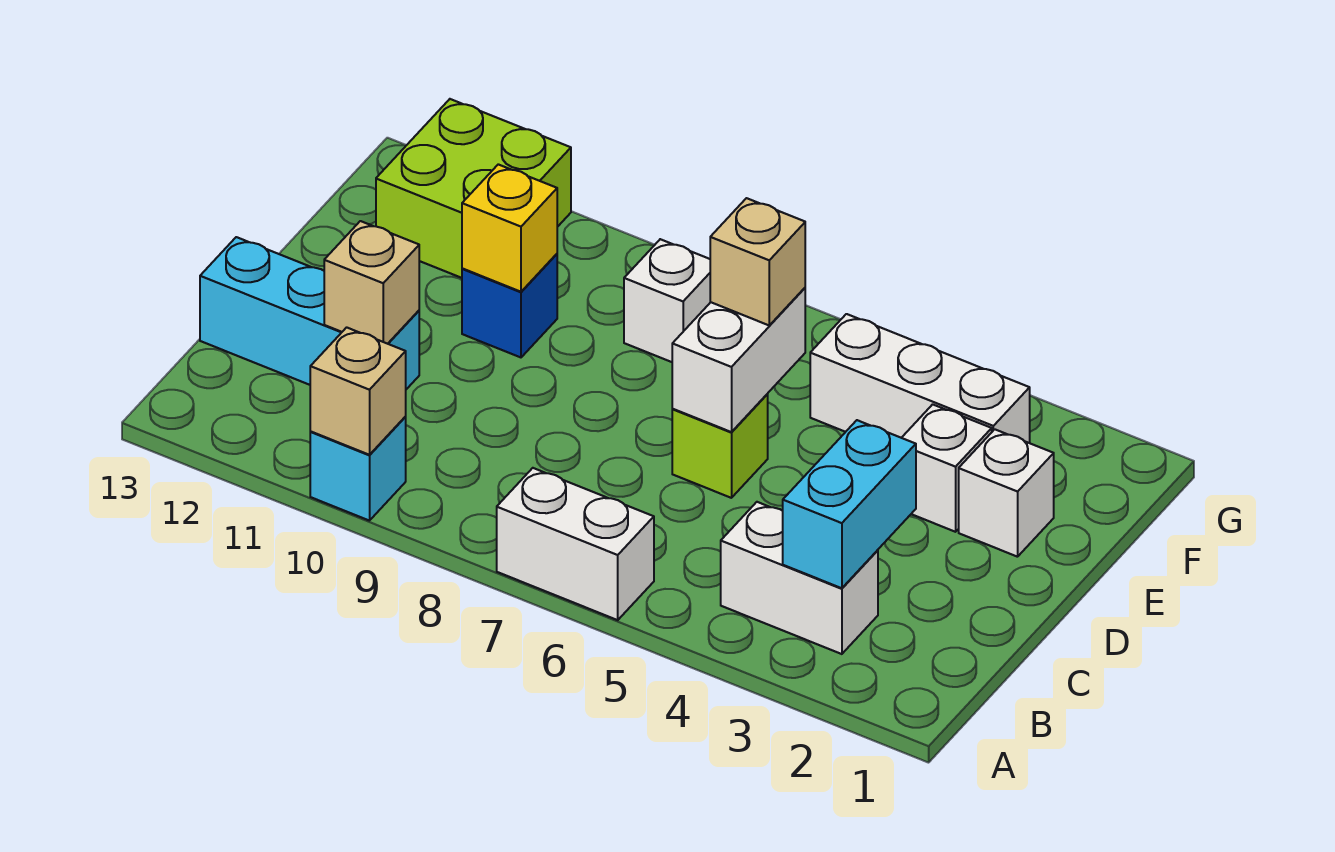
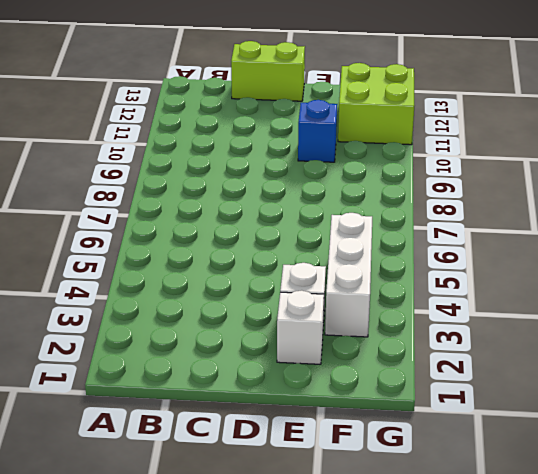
lime brick C13:D13 level 1 -> cyan brick C11:C13 level 1
none -> white brick A6:A7 level 1
none -> cyan brick A10 level 1
none -> white brick B3:B4 level 1

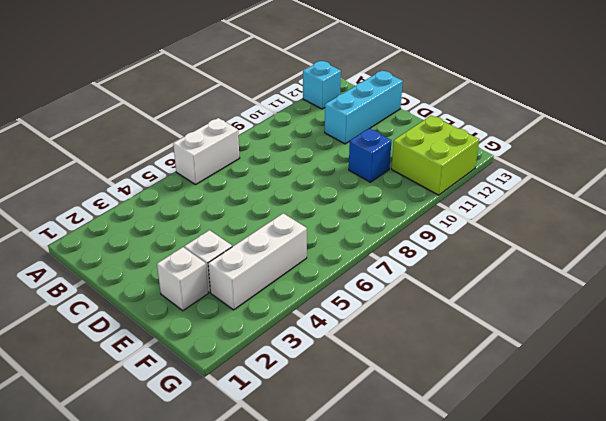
cyan brick A12 level 1 -> cyan brick A10 level 1
none -> white brick B3:B4 level 1
none -> lime brick D6 level 1
none -> white brick F8 level 1

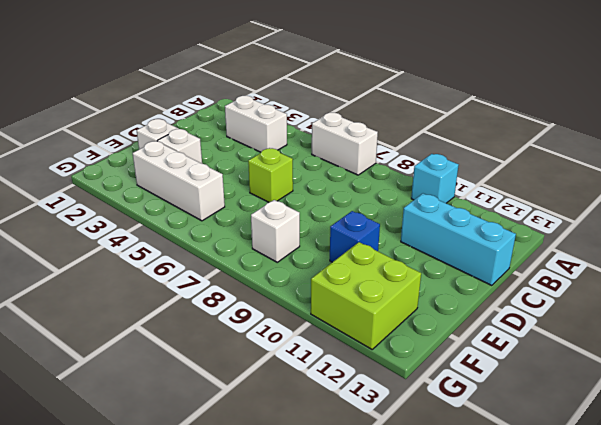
none -> tan brick A10 level 2
none -> cyan brick B3:C3 level 2
none -> tan brick C11 level 2

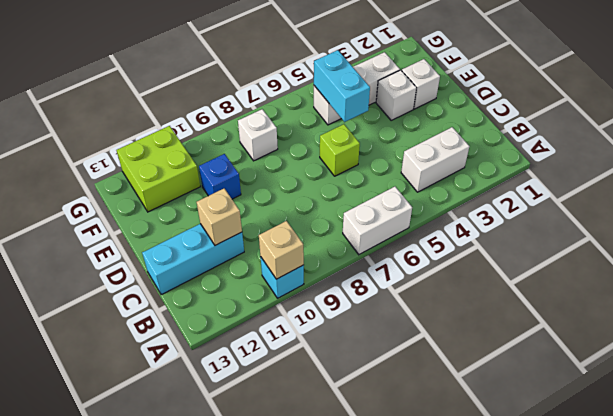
cyan brick E5:F5 level 2 -> cyan brick B3:C3 level 2
none -> white brick D6:E6 level 2
none -> yellow brick E10 level 2
none -> tan brick E6 level 3

